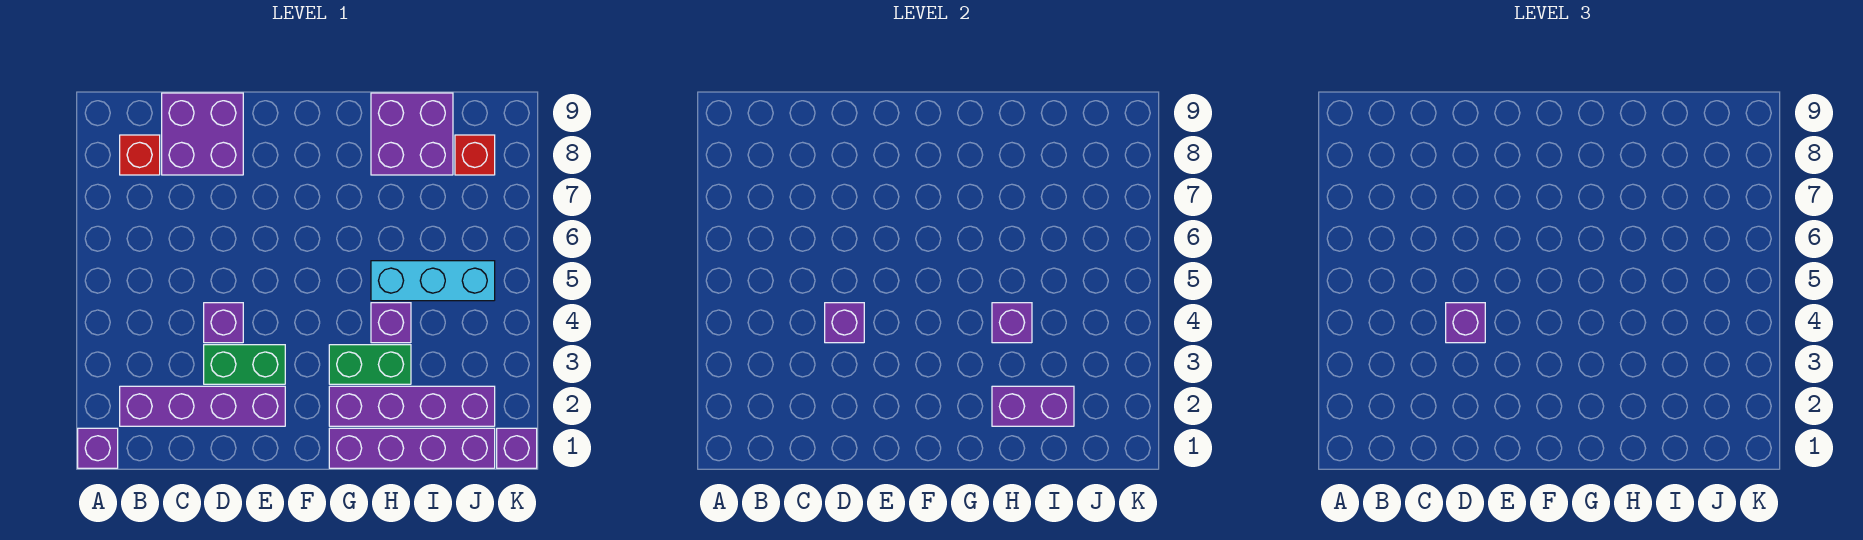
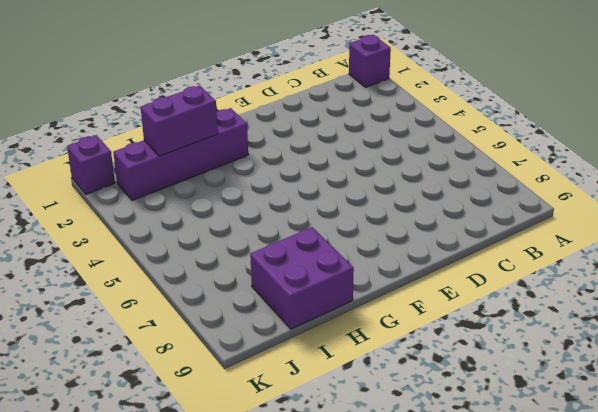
none -> purple brick B2:E2 level 1
none -> red brick B8 level 1
none -> purple brick C8:D9 level 1

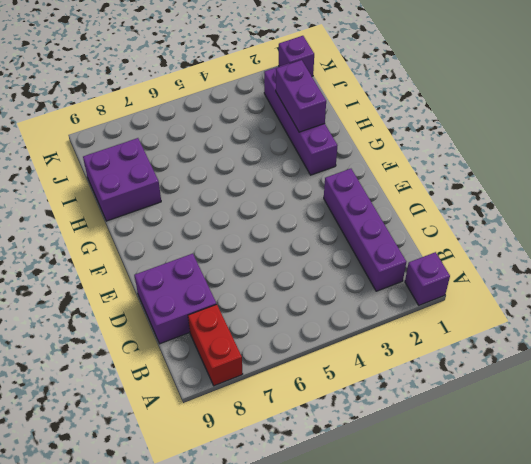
red brick A8:B8 level 1 -> red brick B8 level 1
none -> green brick D3:E3 level 1
none -> purple brick D4 level 1
none -> purple brick G1:J1 level 1

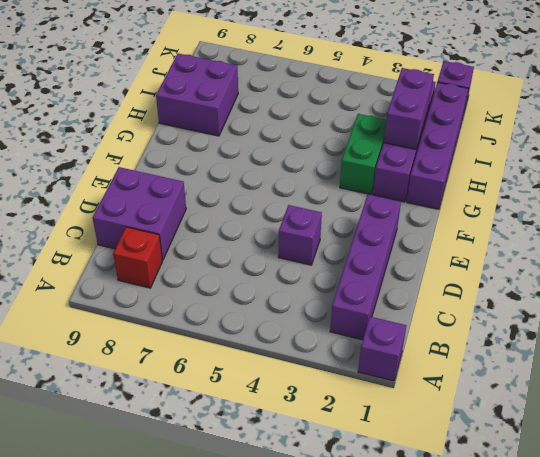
none -> green brick D3:E3 level 1
none -> purple brick H4 level 1
none -> cyan brick H5:J5 level 1

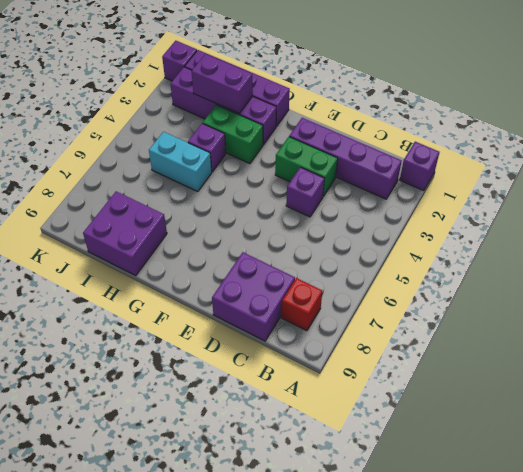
cyan brick H5:I5 level 1 -> cyan brick H5:J5 level 1
none -> red brick J8 level 1
none -> purple brick D4 level 2
none -> purple brick H4 level 2

